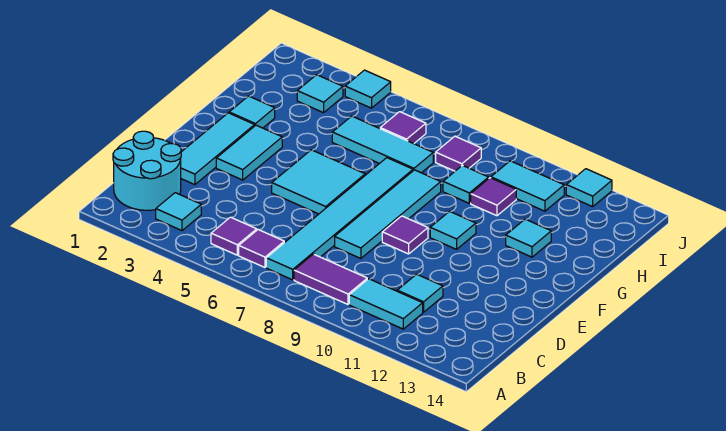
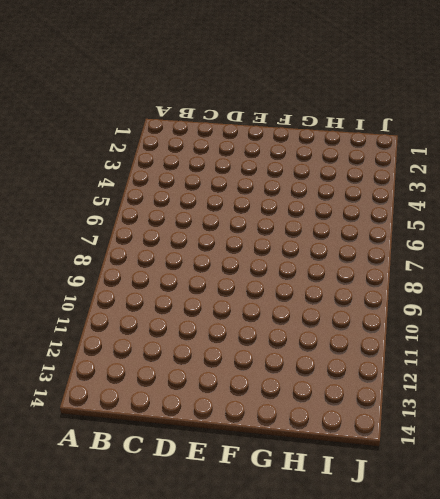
none -> cyan round brick B1:C2 level 1
none -> cyan tile B3 level 1
none -> purple tile B5 level 1

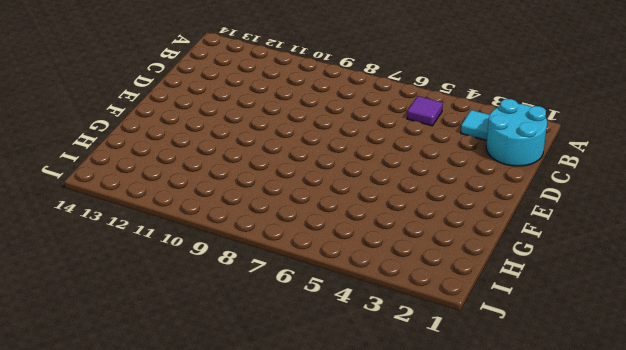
none -> purple tile B6 level 1
none -> cyan tile B7:G7 level 1
none -> purple tile B8:B9 level 1

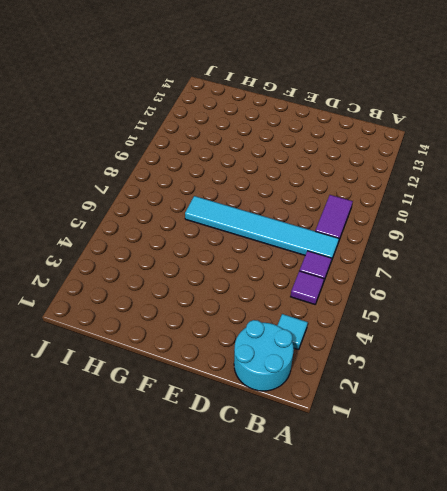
none -> cyan tile B10:B11 level 1
none -> cyan tile C11 level 1
none -> cyan tile D2:F2 level 1

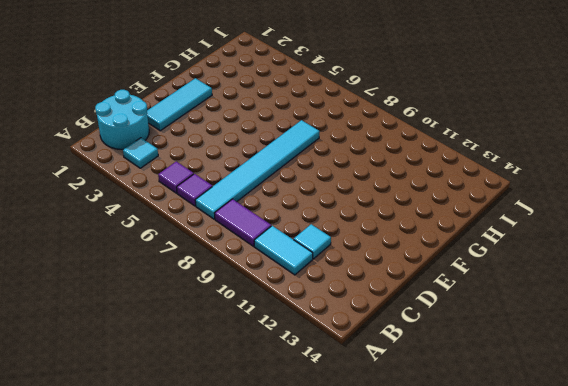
none -> cyan tile D8:G8 level 1
none -> cyan tile E3:F3 level 1
none -> cyan tile E5:F6 level 1

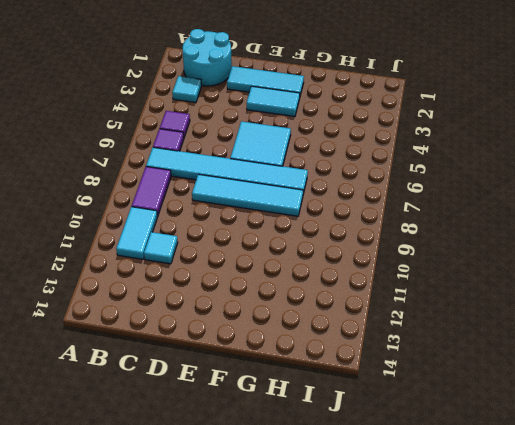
none -> purple tile E9 level 1
none -> cyan tile F10 level 1
none -> cyan tile G2 level 1

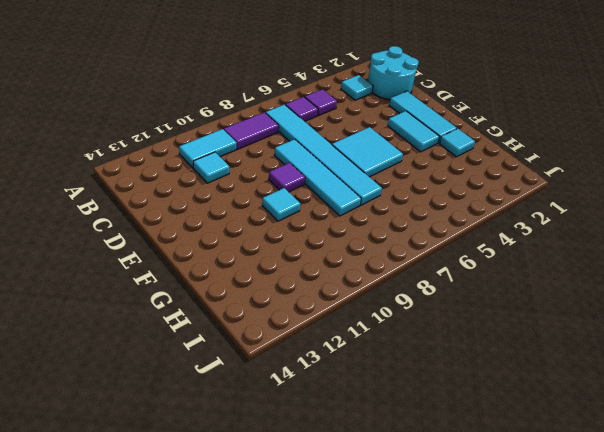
none -> cyan tile G12 level 1
none -> cyan tile H5:H7 level 1
none -> cyan tile H9 level 1

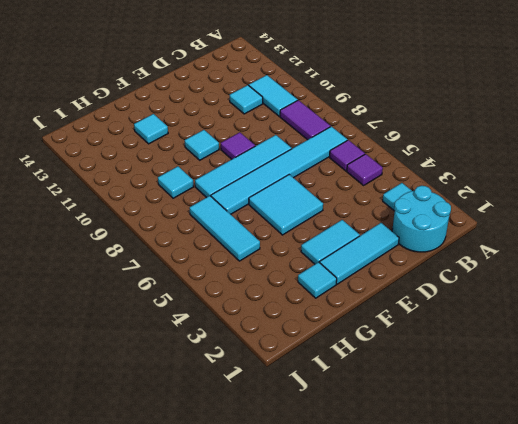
none -> purple tile H10 level 1
none -> cyan tile I3 level 1
none -> purple tile I6 level 1

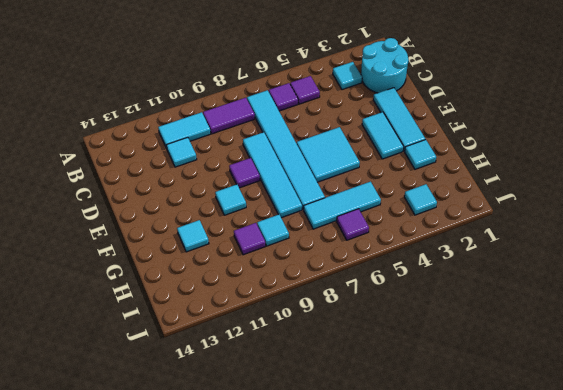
none -> purple tile I8 level 1
none -> cyan tile I10:I11 level 1
none -> cyan tile J4 level 1

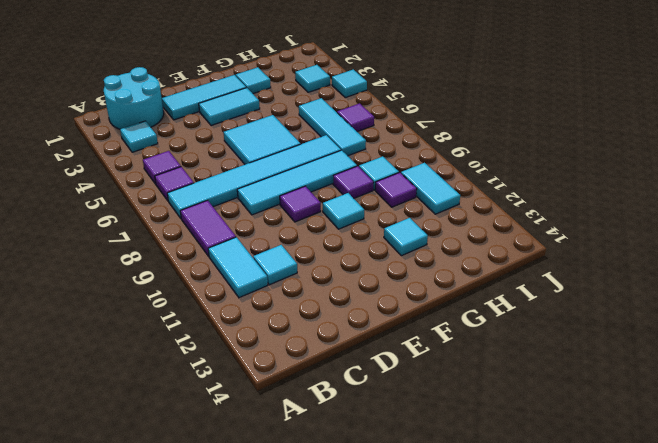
purple tile G9 level 1 -> purple tile I8 level 1
none -> cyan tile J12 level 1

